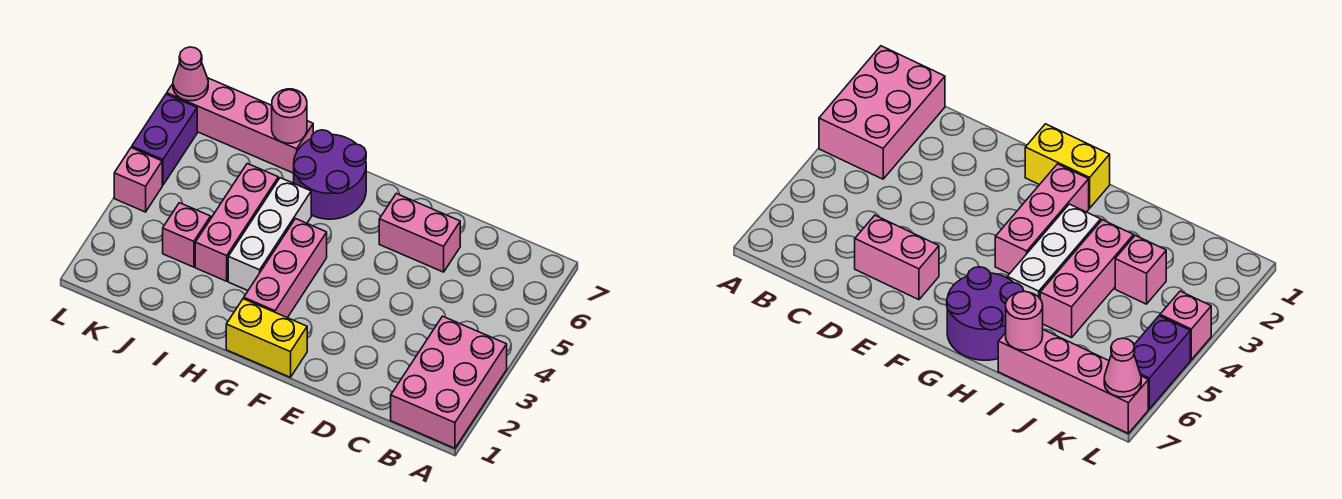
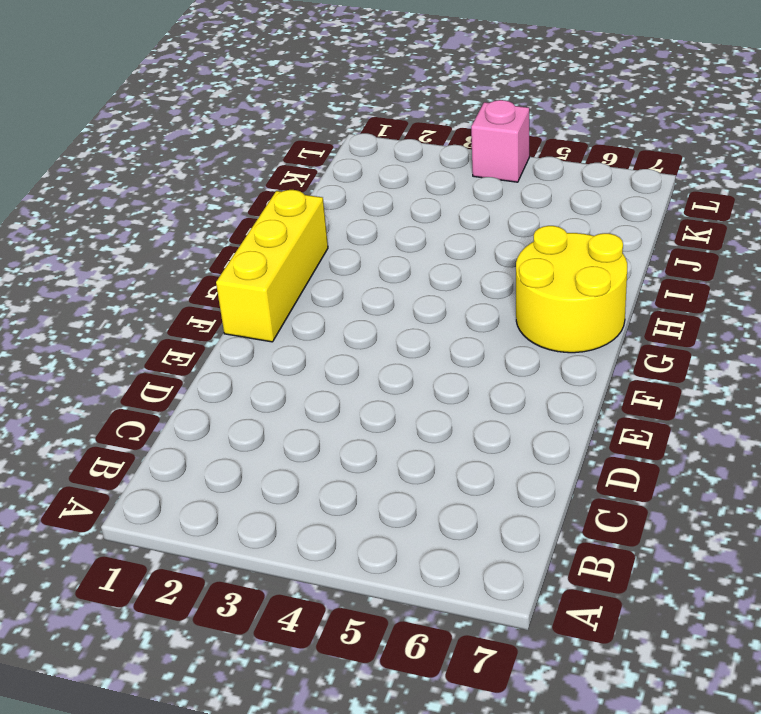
yellow brick F1:H1 level 1 -> yellow brick F1:G1 level 1
yellow round brick G6:H7 level 1 -> purple round brick G6:H7 level 1
none -> pink brick A1:B3 level 1
none -> pink brick D6:E6 level 1
none -> pink brick G2:G4 level 1

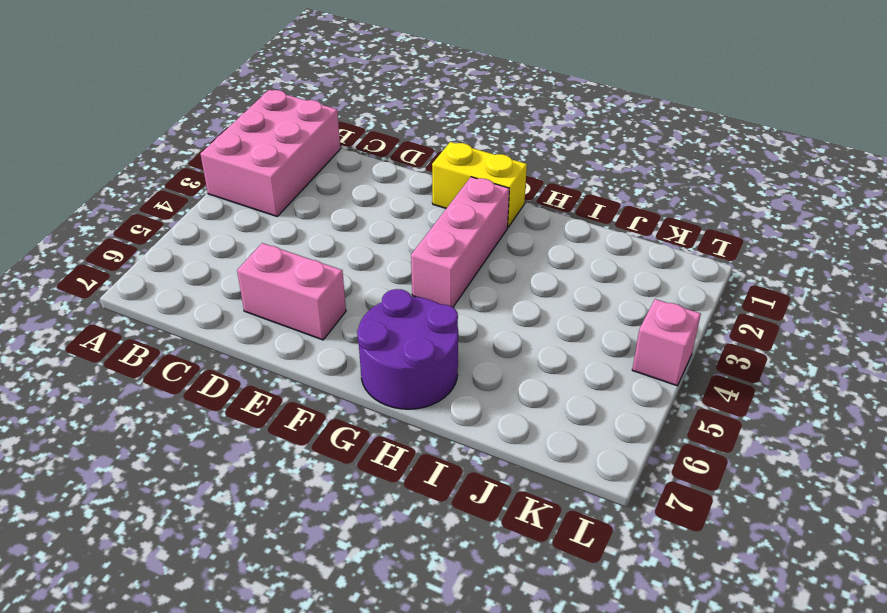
none -> white brick H3:H5 level 1
none -> pink brick I3:I5 level 1
none -> pink brick I7:L7 level 1

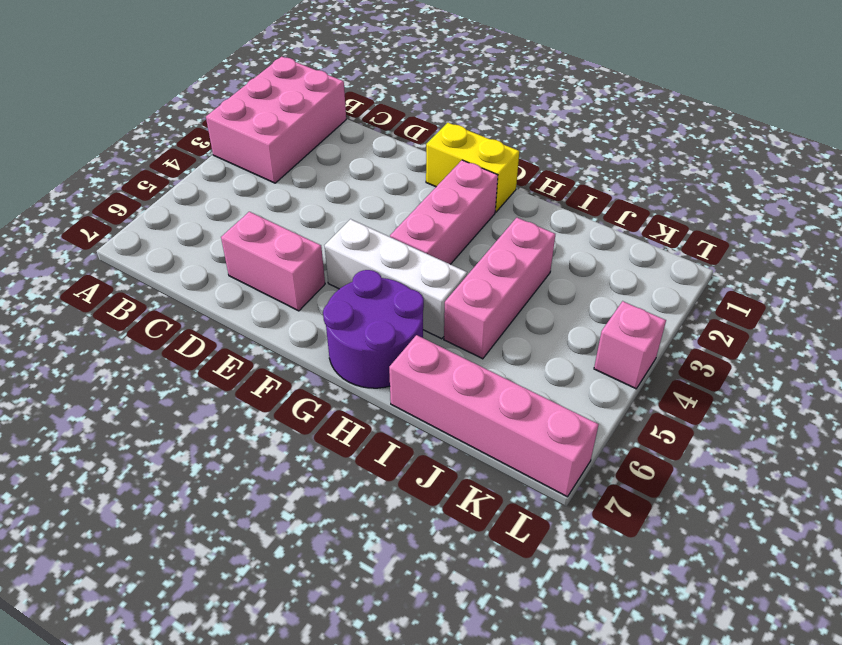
white brick F5:H5 level 1 -> white brick H3:H5 level 1
none -> pink brick J3 level 1
none -> purple brick L5:L6 level 1
none -> pink round brick I7 level 2

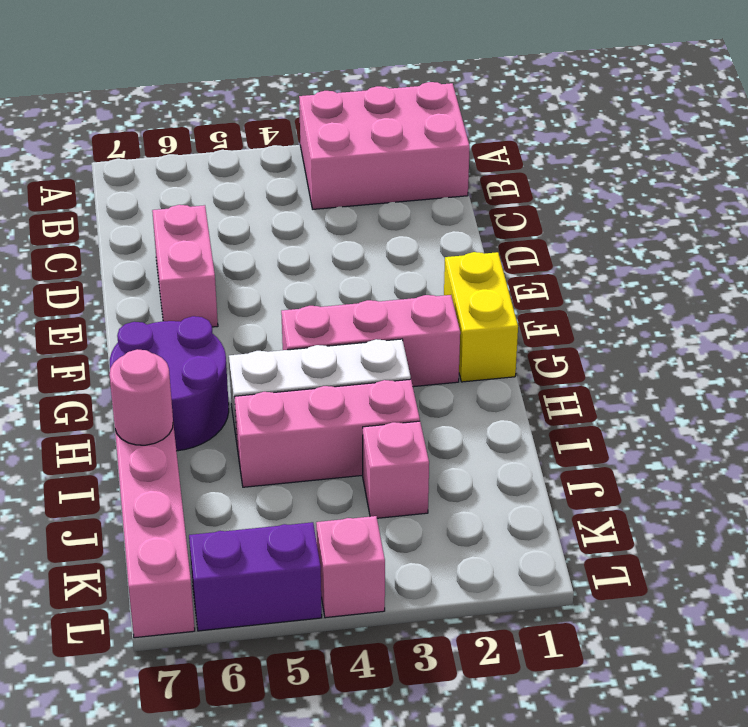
none -> pink cone L7 level 2

